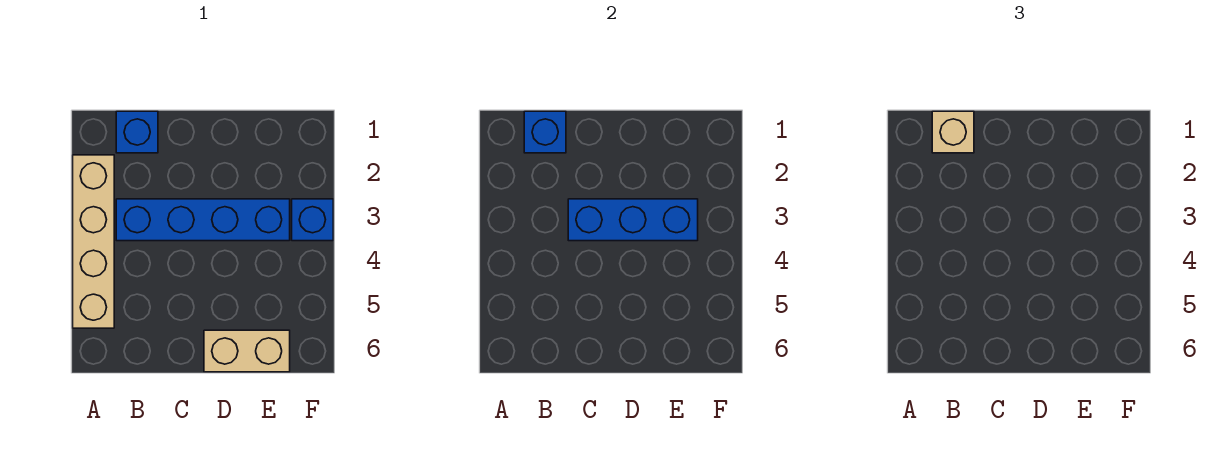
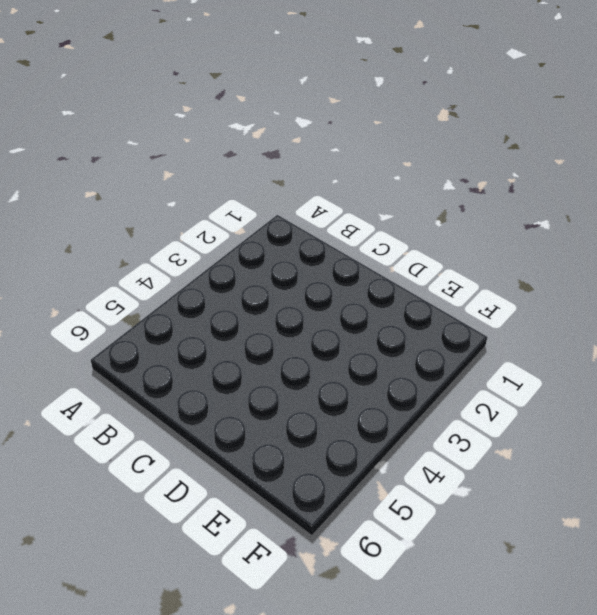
none -> tan brick A2:A5 level 1
none -> blue brick B1 level 1

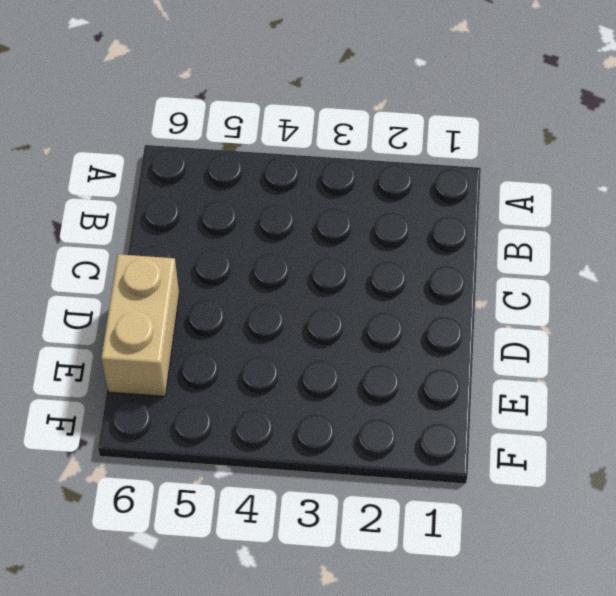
none -> tan brick A2:A5 level 1
none -> blue brick B1 level 1

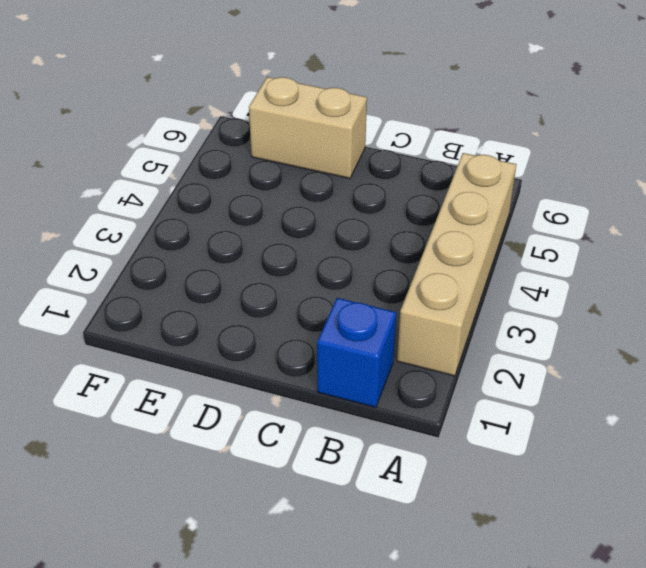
none -> blue brick B3:E3 level 1
none -> blue brick F3 level 1

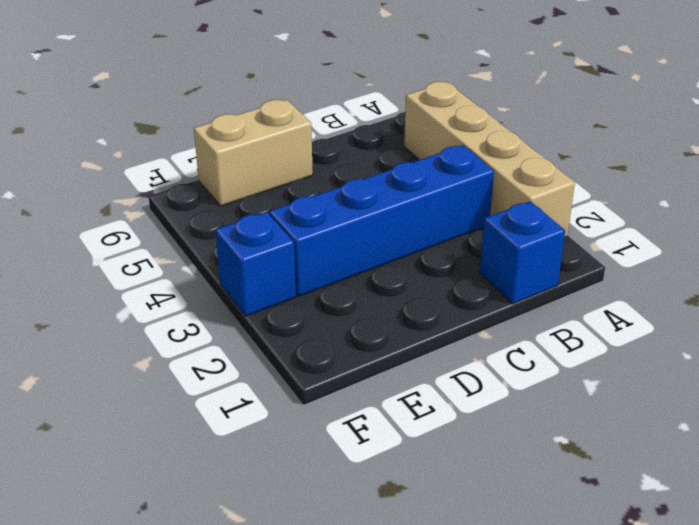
none -> blue brick B1 level 2
none -> blue brick C3:E3 level 2

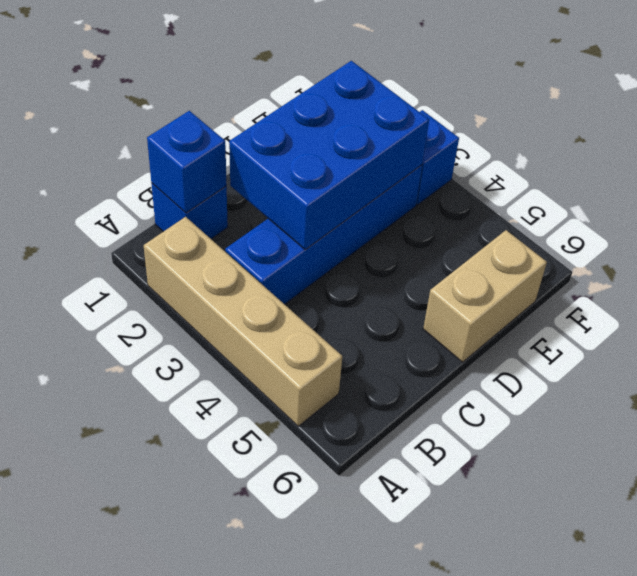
blue brick C2:E3 level 2 -> blue brick C3:E3 level 2
none -> tan brick B1 level 3

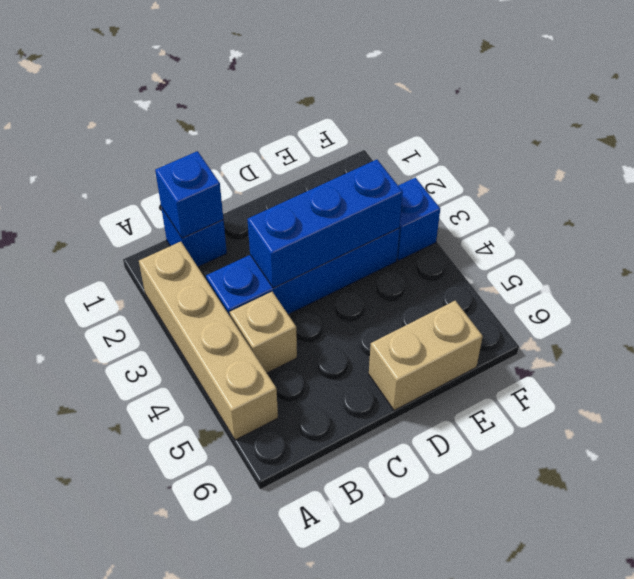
tan brick B4 level 1 -> tan brick B1 level 3

